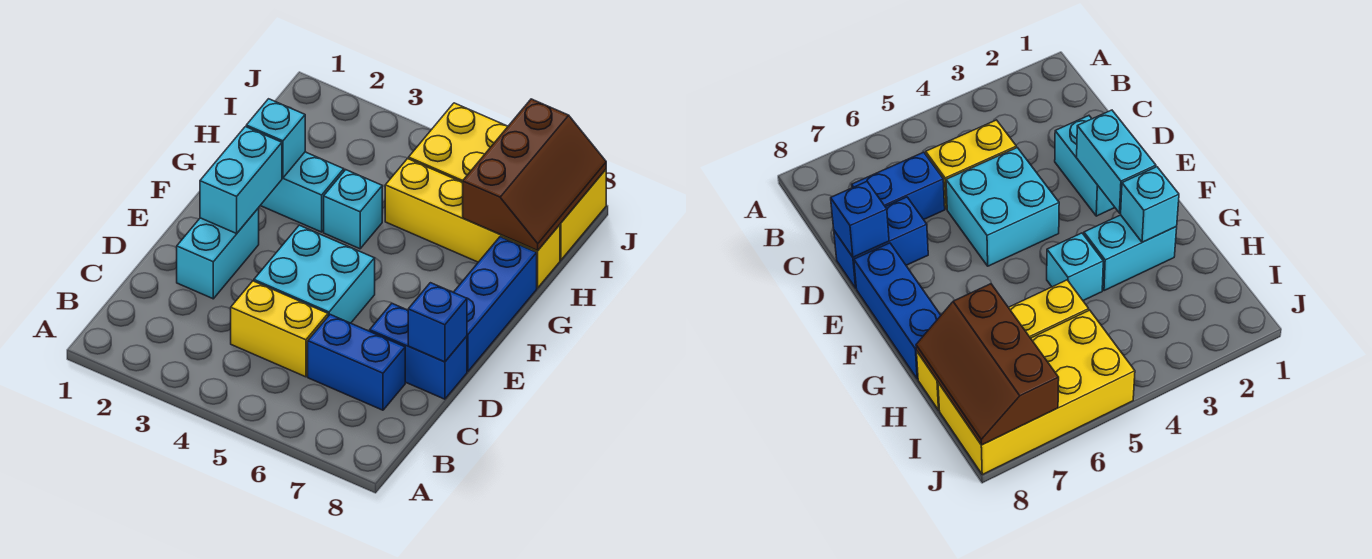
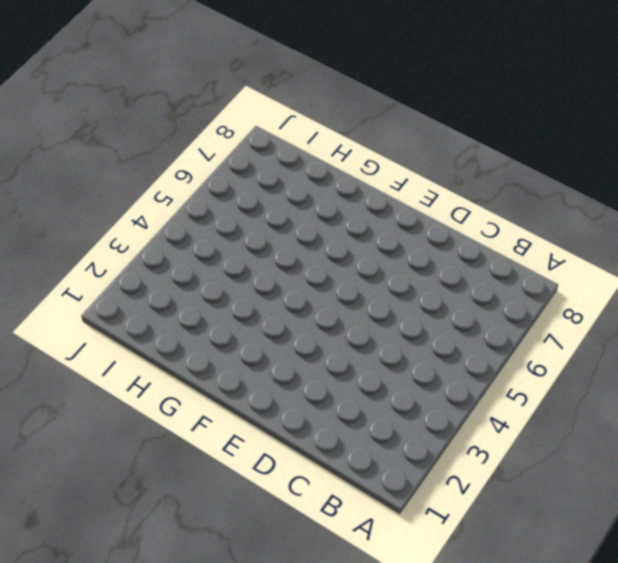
none -> yellow brick C4:C5 level 1
none -> blue brick C6:C7 level 1
none -> cyan brick D2:E2 level 1

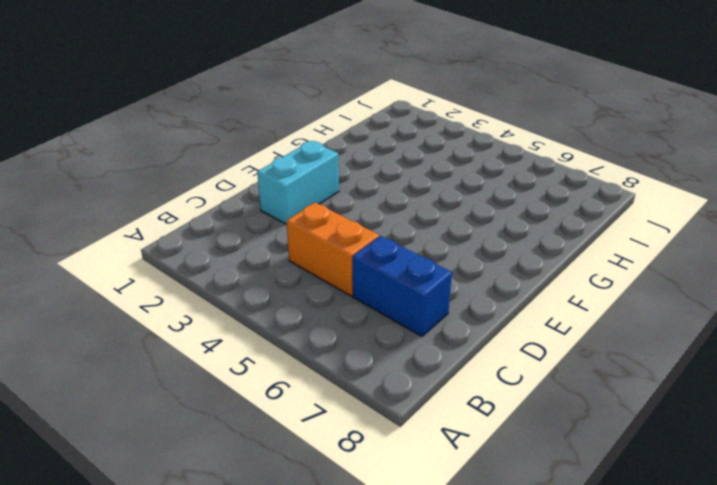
orange brick C4:C5 level 1 -> yellow brick C4:C5 level 1
none -> cyan brick D4:E5 level 1
none -> blue brick D7:D8 level 1
none -> blue brick E8:G8 level 1

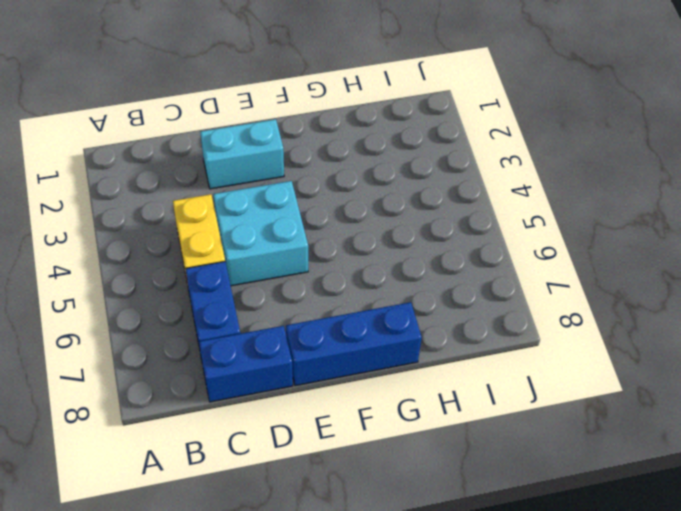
blue brick C8:D8 level 1 -> blue brick D7:D8 level 1
none -> cyan brick G2:G3 level 1
none -> cyan brick G4 level 1
none -> yellow brick H5:H8 level 1

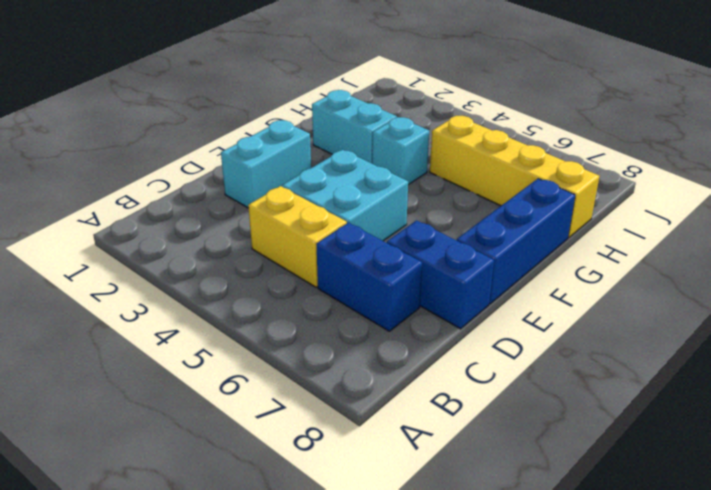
none -> yellow brick I5:J8 level 1
none -> blue brick D8 level 2
none -> cyan brick E2:F2 level 2

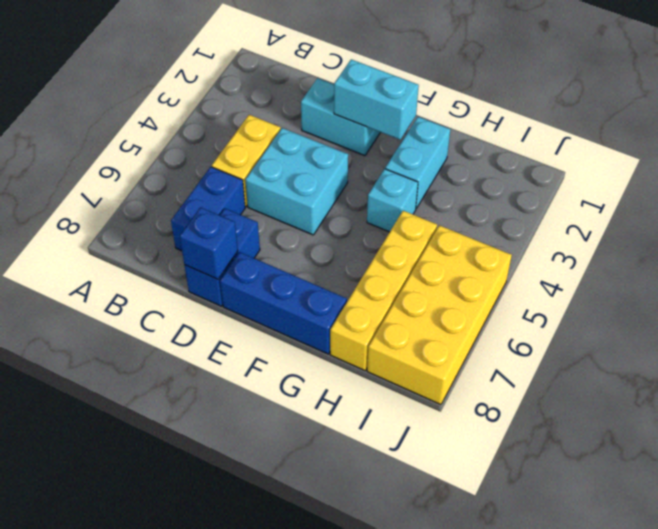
none -> cyan brick G2 level 2
none -> brown slope H7:J8 level 2 top 7

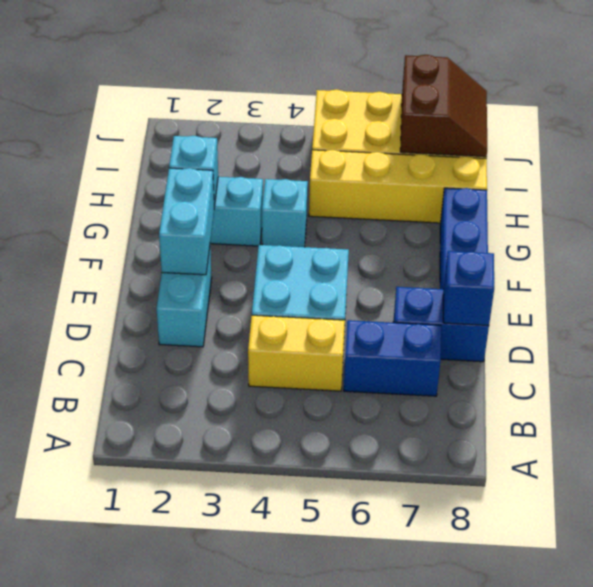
brown slope I7:J8 level 2 top 7 -> brown slope H7:J8 level 2 top 7

